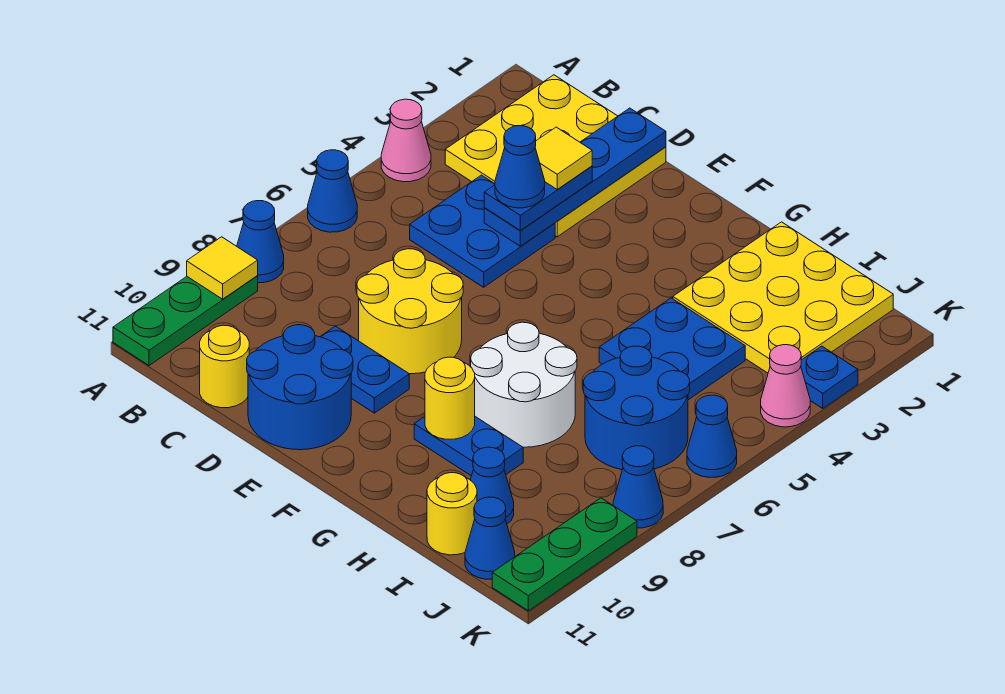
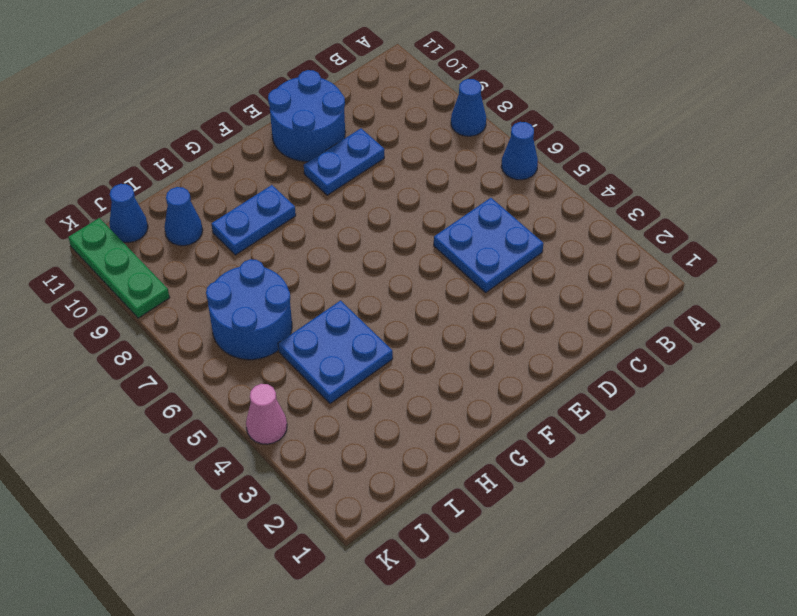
none -> pink cone A4 level 1
none -> green plate A9:A11 level 1
none -> yellow plate B1:D3 level 1

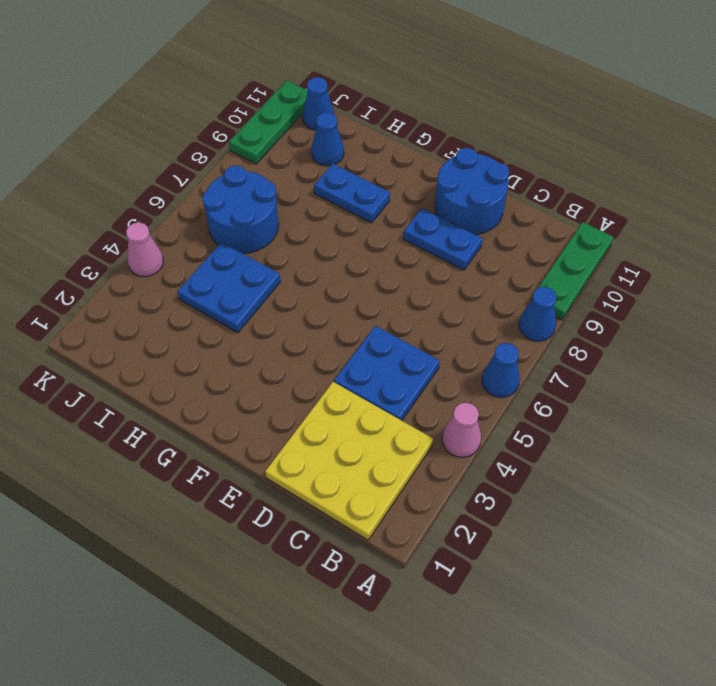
none -> yellow round brick C11 level 1
none -> yellow round brick D7:E8 level 1
none -> white round brick G7:H8 level 1

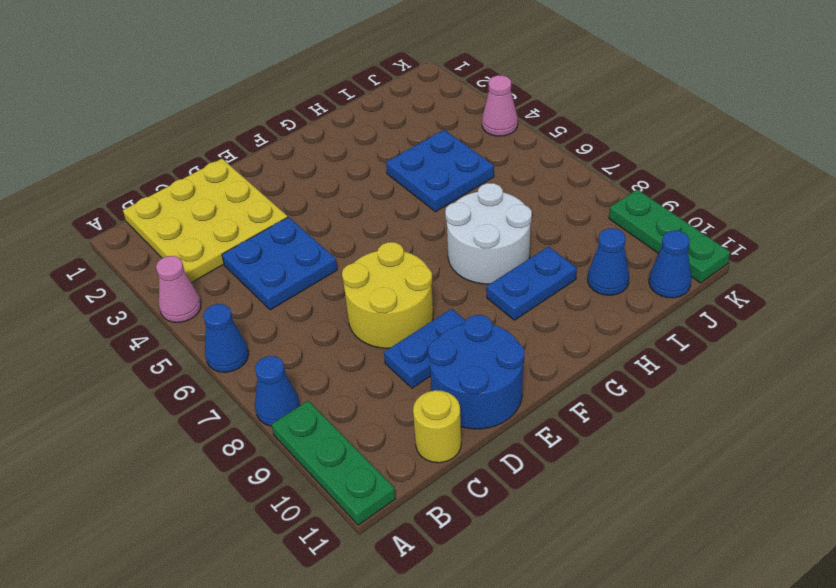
none -> yellow plate H1:J3 level 1
none -> blue round brick I6:J7 level 1
none -> yellow round brick I11 level 1

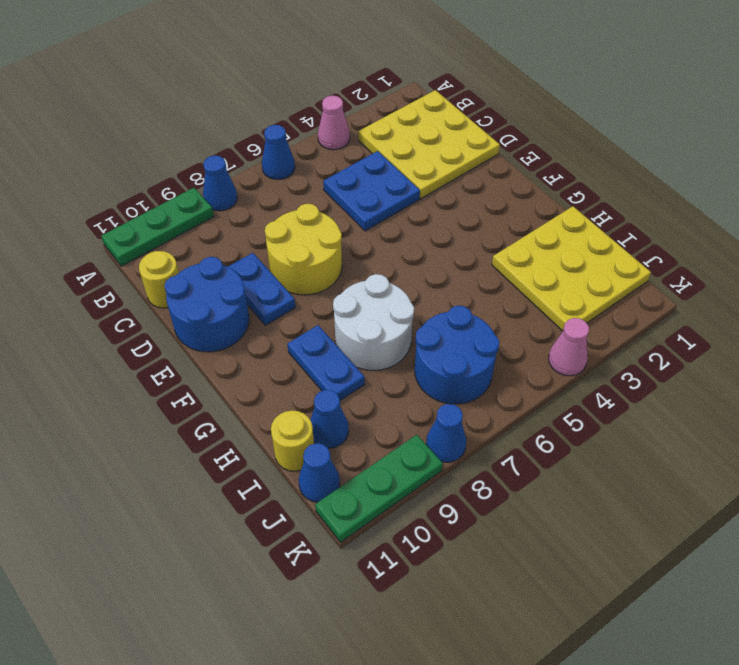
none -> blue plate H4:I5 level 1
none -> blue plate K3 level 1
none -> blue cone K6 level 1

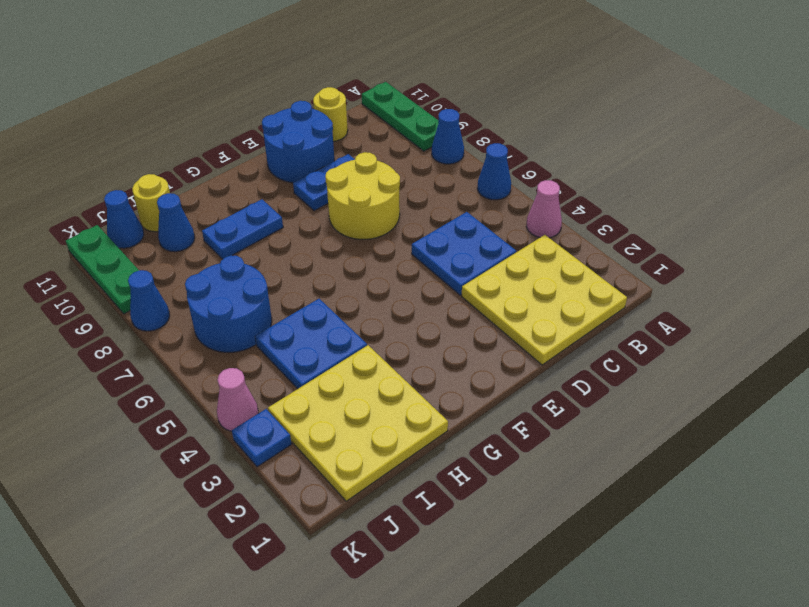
none -> white round brick G7:H8 level 1
none -> blue cone K6 level 1
none -> yellow tile A9 level 2

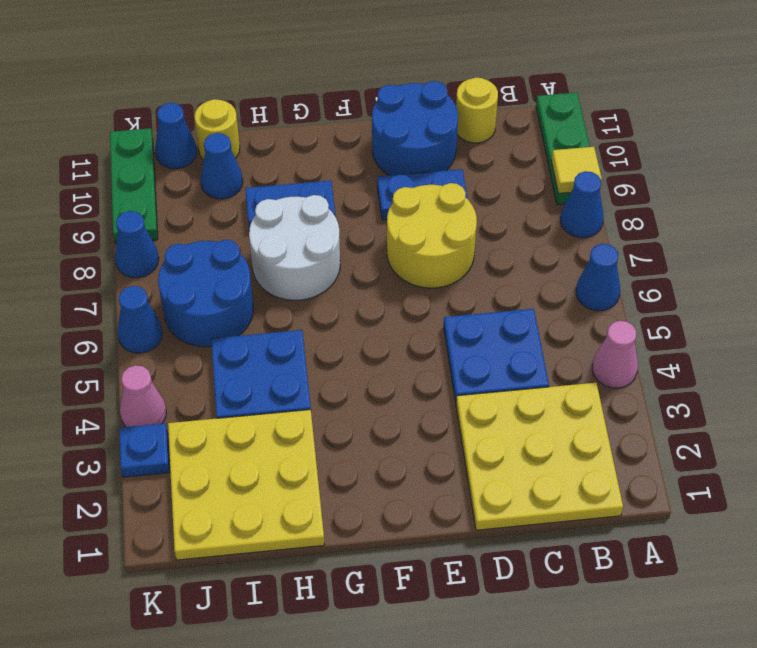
none -> blue plate D1:D4 level 2
none -> yellow round brick G9 level 2
none -> blue plate D3:D4 level 3

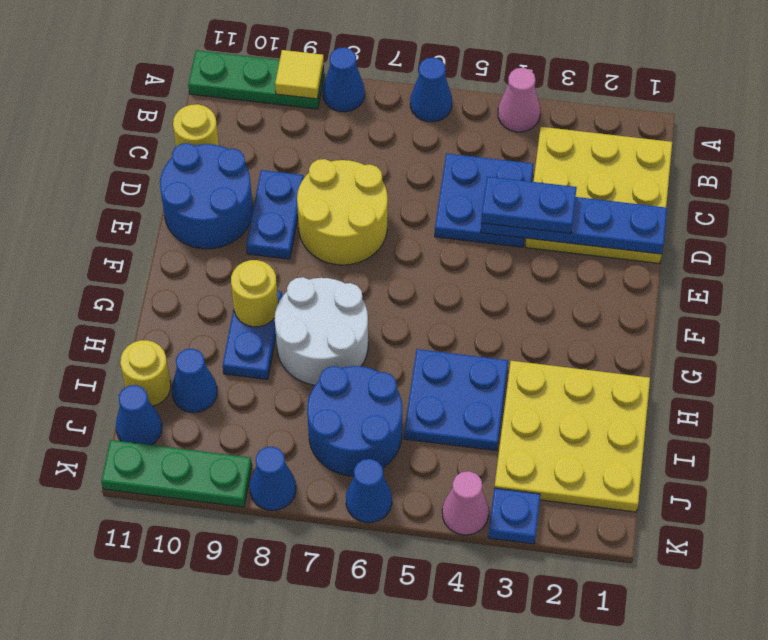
none -> yellow tile D3 level 4
none -> blue cone D4 level 4

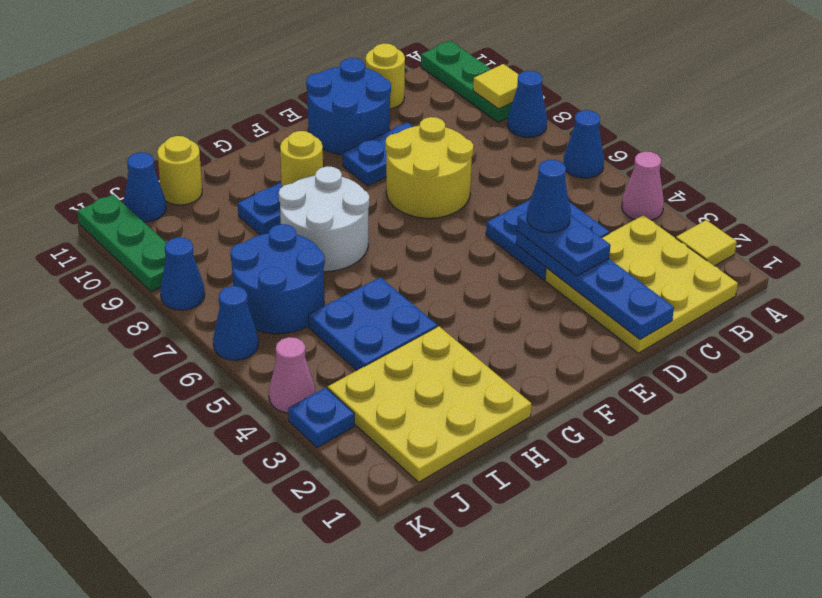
yellow tile A2 level 1 -> yellow tile D3 level 4
none -> blue cone I10 level 1

